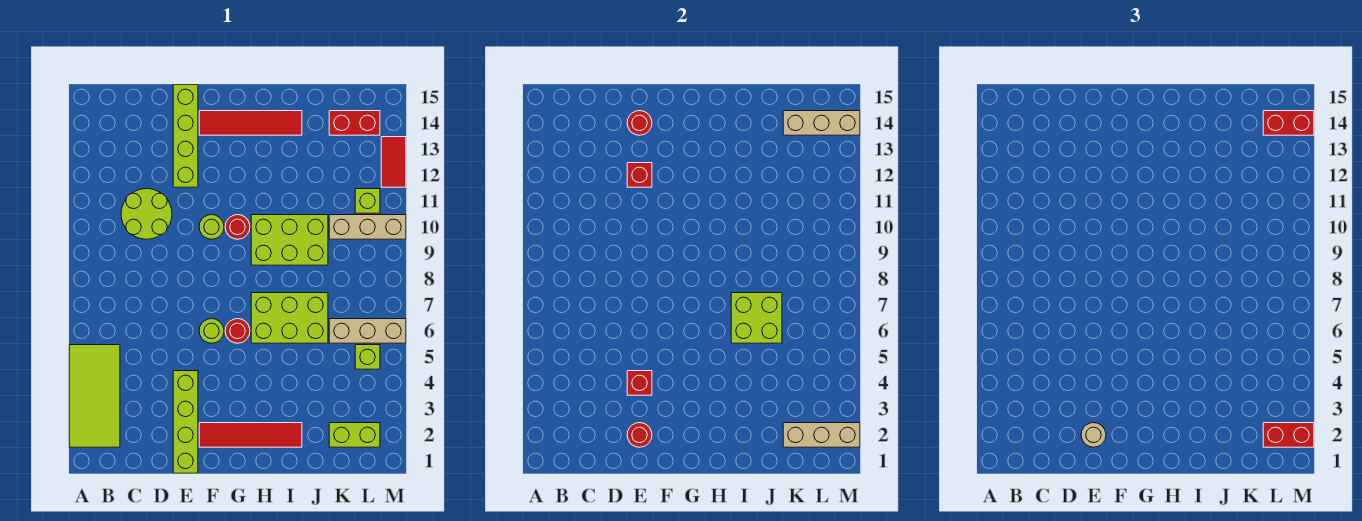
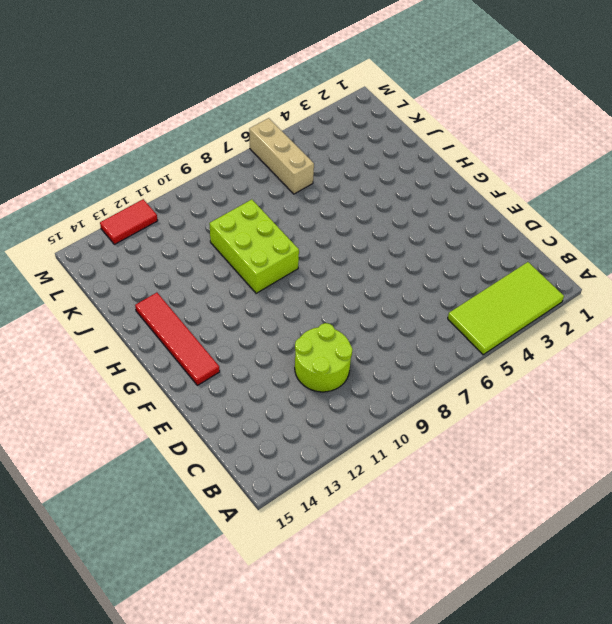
none -> lime brick E1:E4 level 1
none -> lime brick E12:E15 level 1
none -> red tile F2:I2 level 1

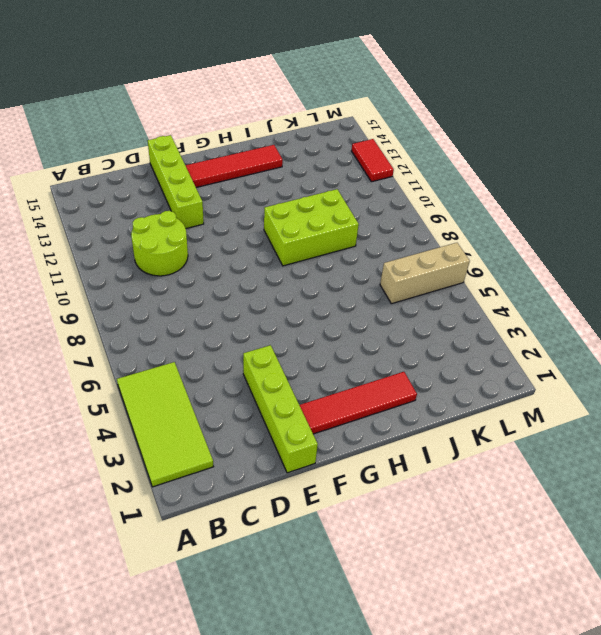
none -> lime round brick F6 level 1
none -> lime round brick F10 level 1
none -> red round brick G6 level 1

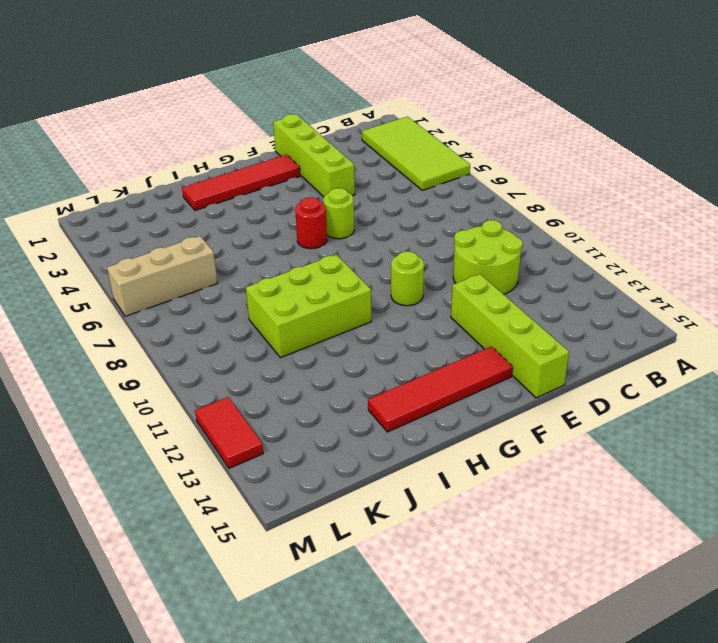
none -> red round brick G10 level 1
none -> lime brick H6:J7 level 1
none -> lime brick K2:L2 level 1

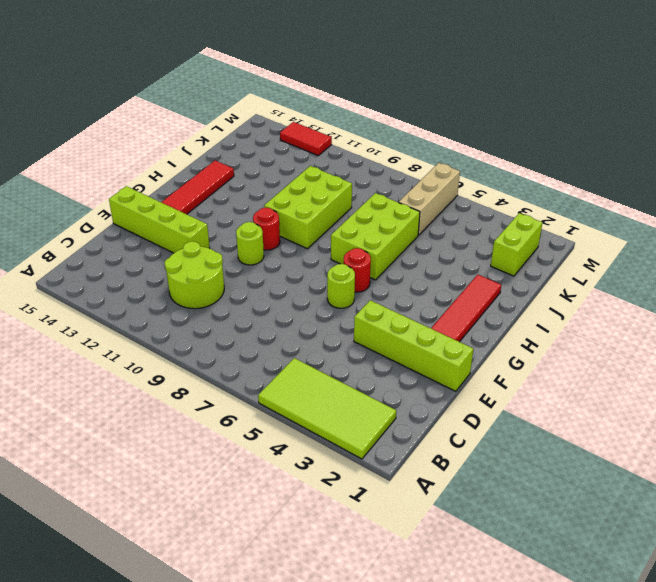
none -> tan brick K10:M10 level 1
none -> red brick K14:L14 level 1
none -> lime brick L5 level 1

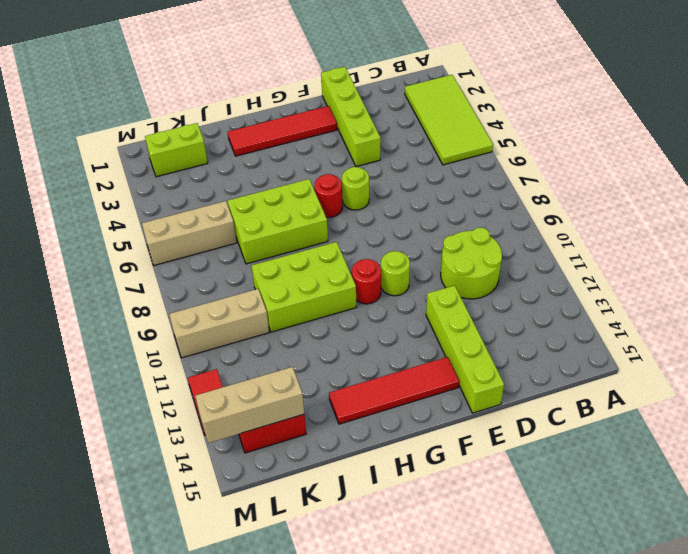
none -> lime brick L5 level 1
none -> lime brick L11 level 1
none -> red round brick E2 level 2

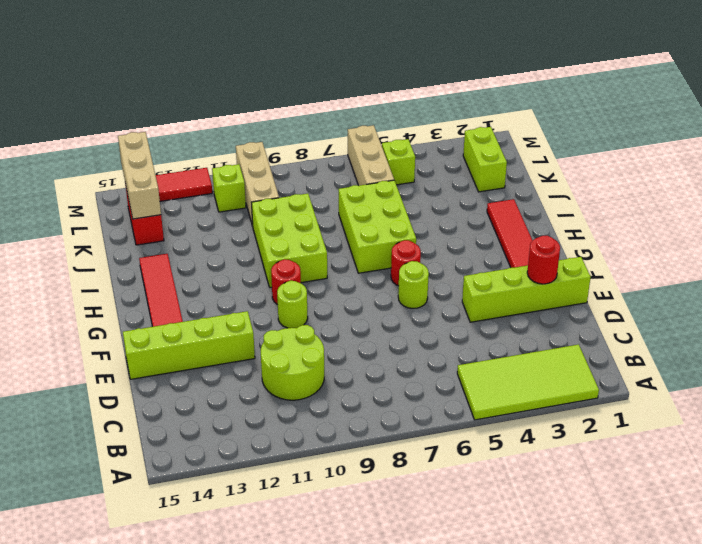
none -> red brick E4 level 2
none -> red brick E12 level 2
none -> red round brick E14 level 2

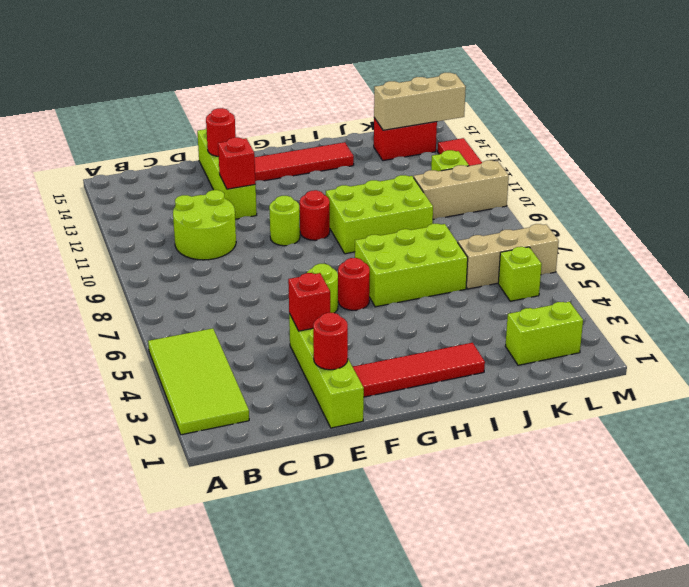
none -> lime brick I6:J7 level 2
none -> tan brick K2:M2 level 2
none -> tan round brick E2 level 3

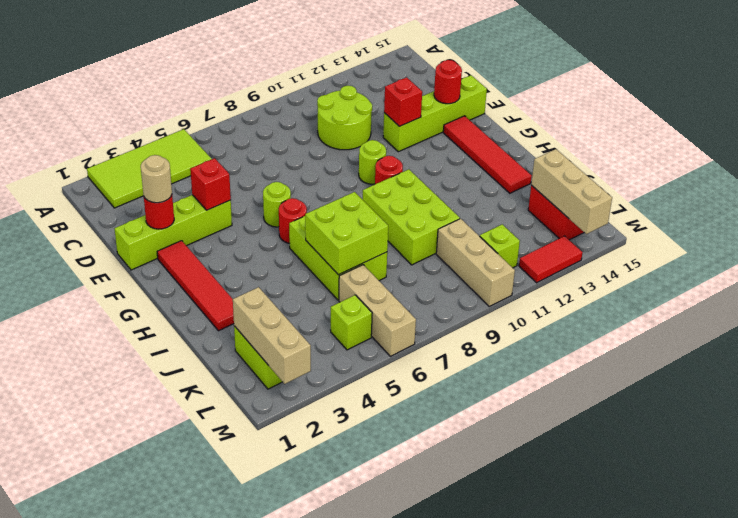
none -> red brick L2:M2 level 3
none -> red brick L14:M14 level 3

